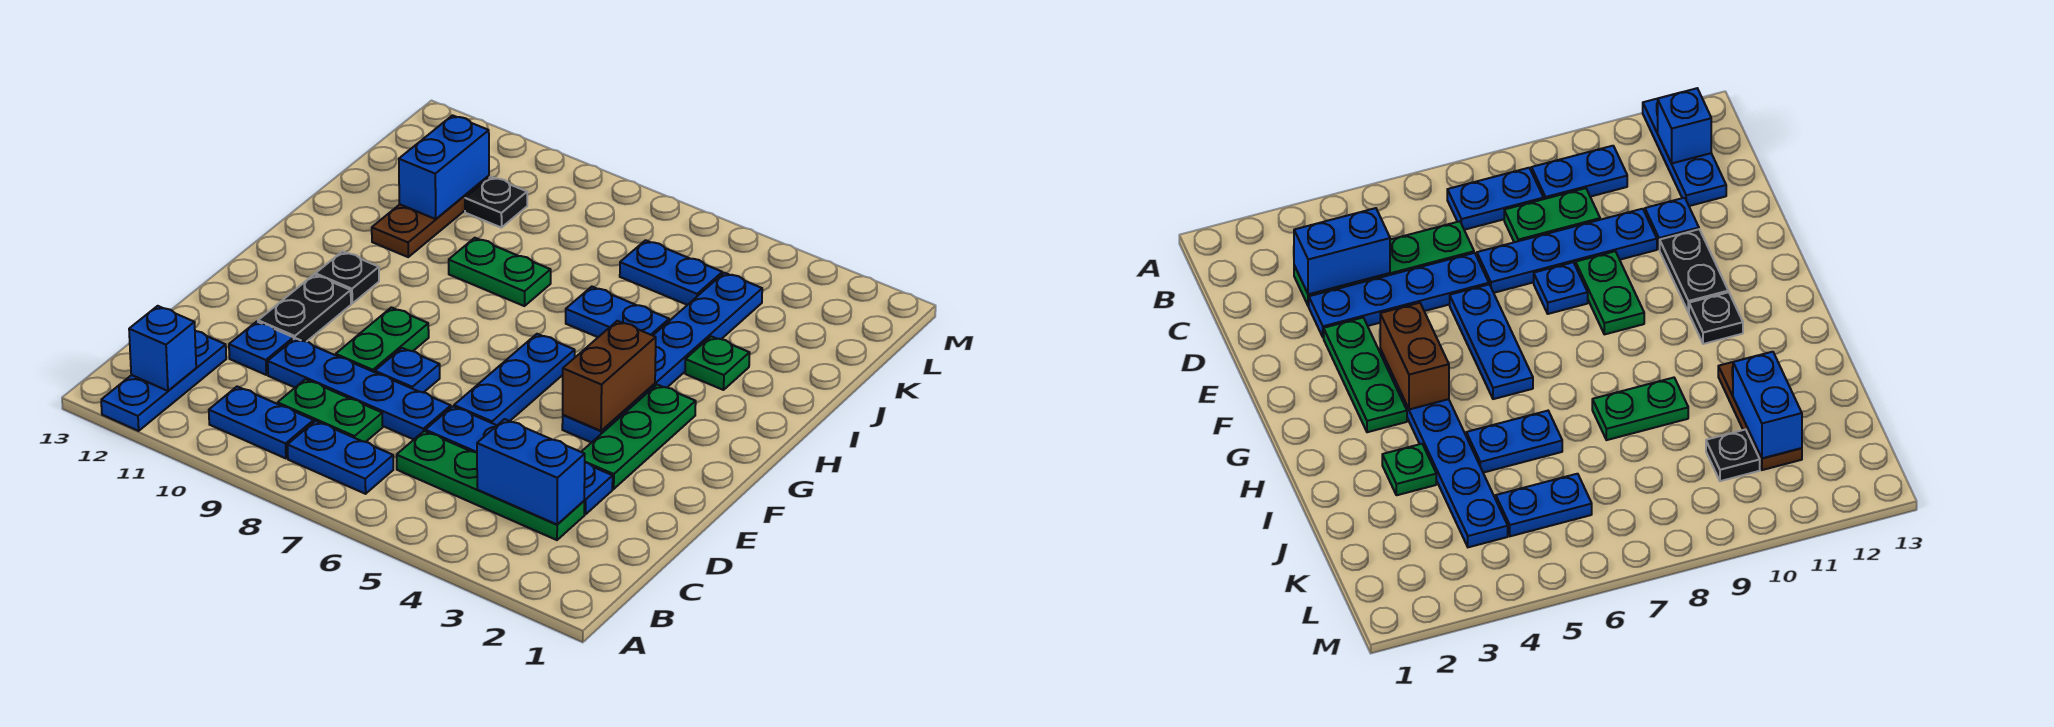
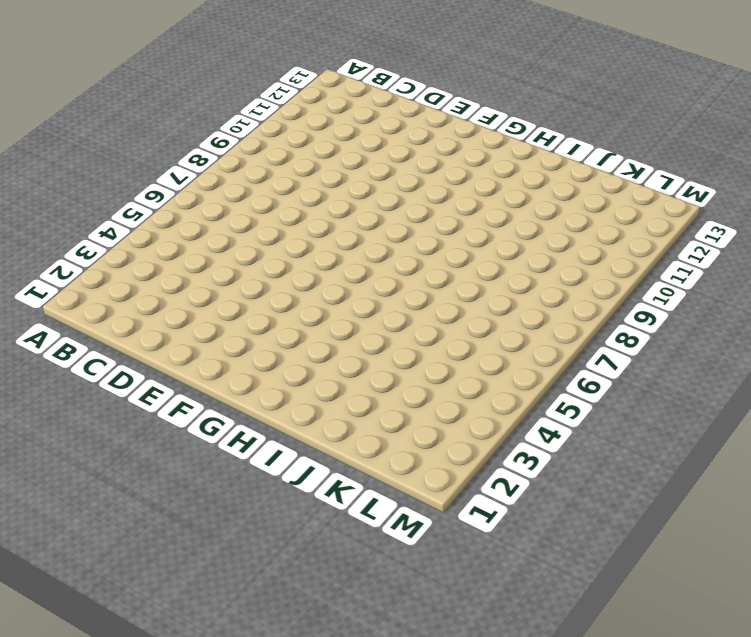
none -> blue plate A12:C12 level 1
none -> blue plate B7:B8 level 1
none -> blue plate B9:B10 level 1

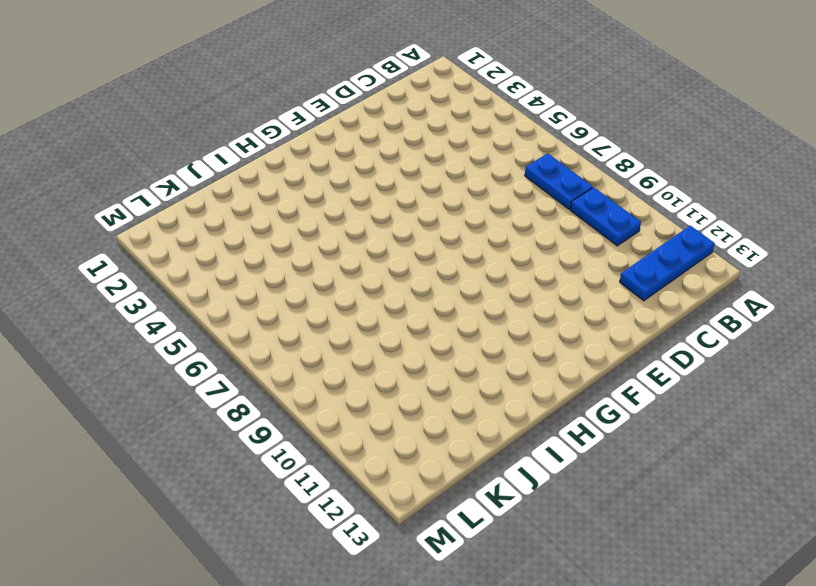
none -> green plate C3:C6 level 1
none -> green plate C8:C9 level 1
none -> blue plate D3:D6 level 1

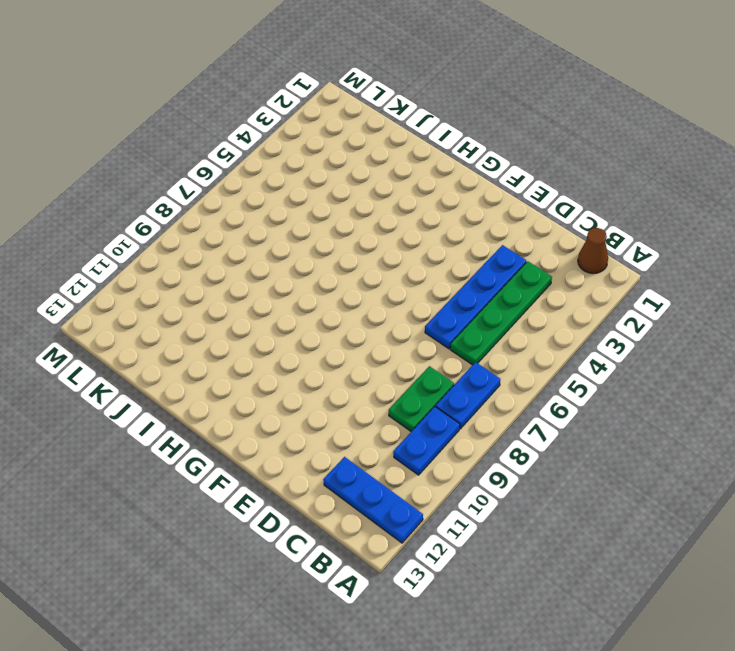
brown cone B1 level 1 -> none
none -> blue plate D7:D10 level 1
none -> blue plate D11 level 1
none -> green plate E3:G3 level 1

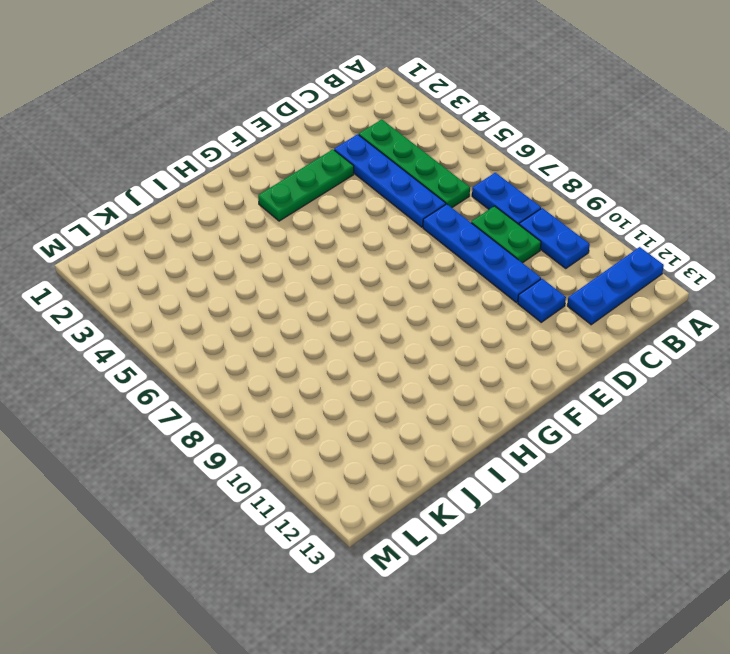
none -> blue plate E6:G6 level 1
none -> blue plate E8 level 1
none -> green plate E9:F9 level 1

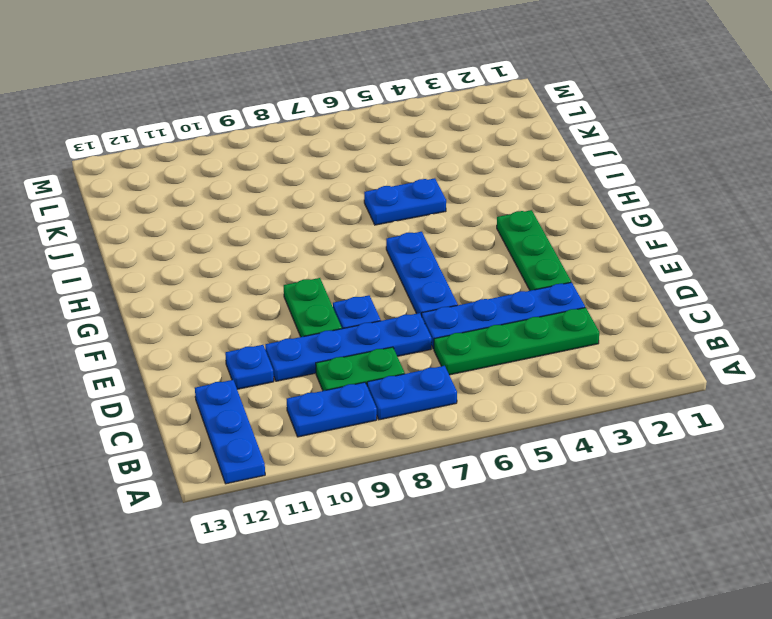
none -> black plate E11:F11 level 1
none -> blue plate F4:K4 level 1
none -> black plate G11 level 1

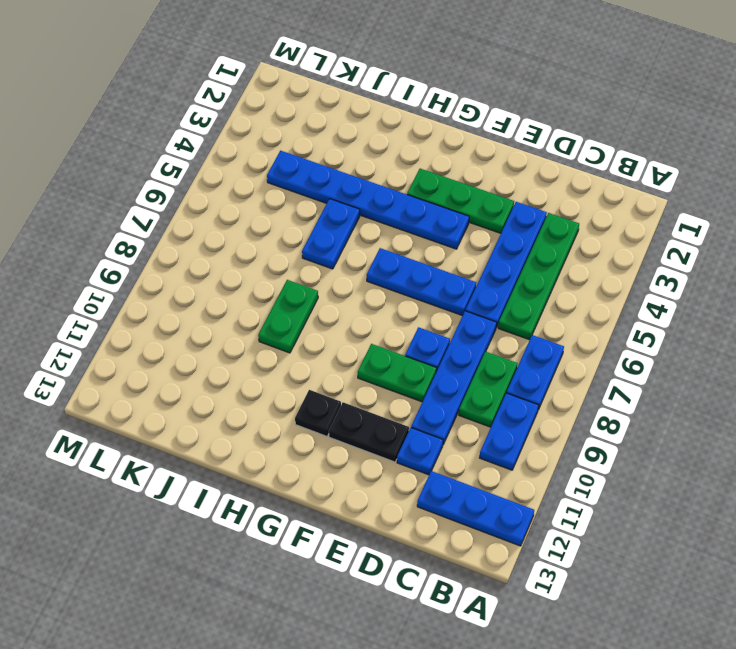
none -> green plate I3 level 1
none -> brown plate I11:K11 level 1
none -> blue plate K5:K6 level 1

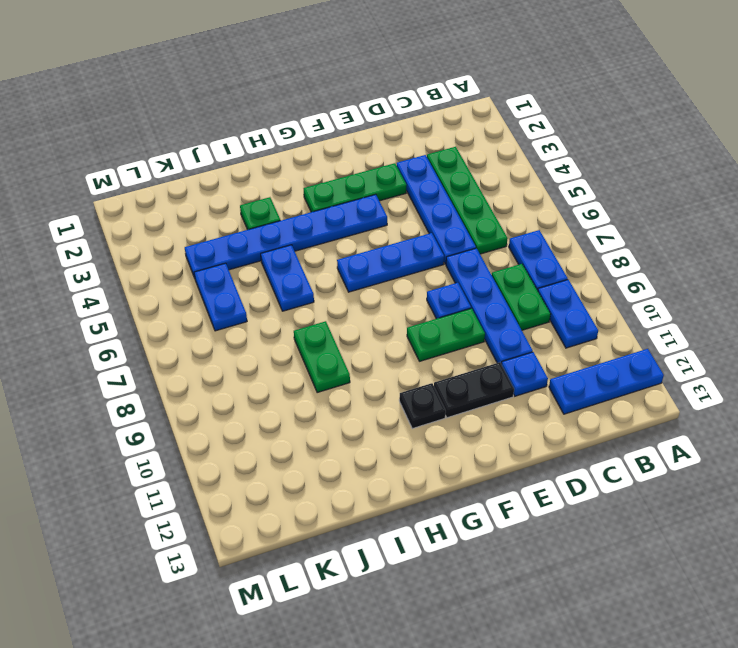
none -> brown plate I11:K11 level 1
none -> black plate K10 level 1
none -> blue brick B12 level 2

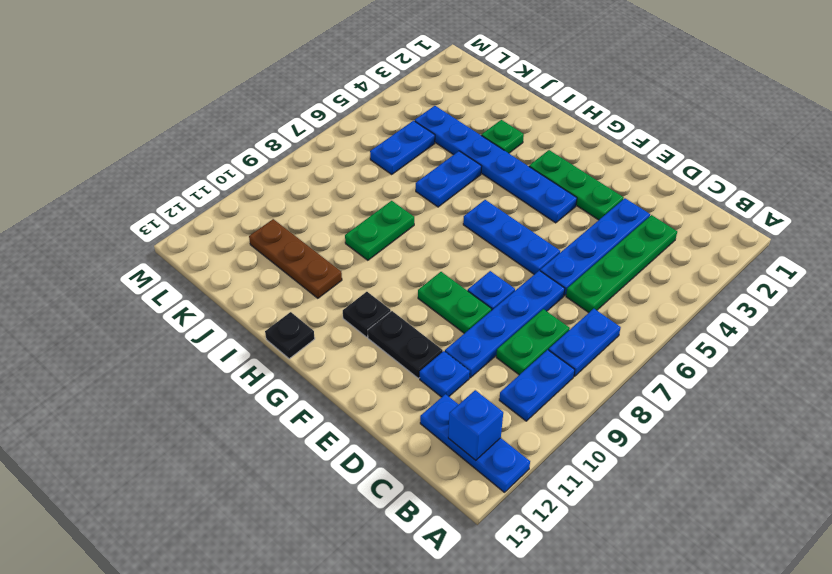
black plate H13 level 1 -> black plate K10 level 1
none -> blue brick C3:C4 level 2
none -> brown brick F4:G4 level 2
none -> blue brick J11:K11 level 2

